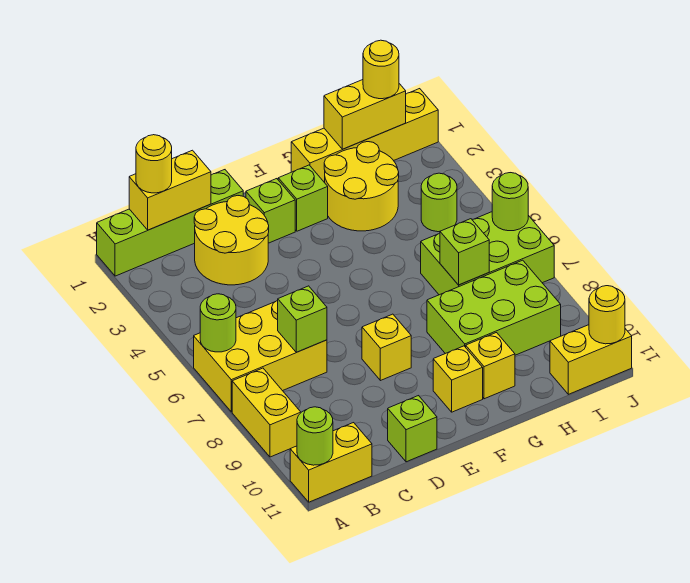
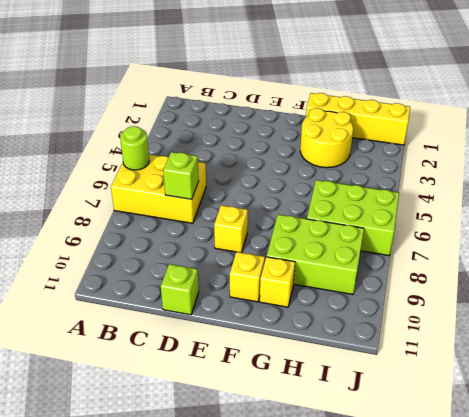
none -> lime brick A1:D1 level 1
none -> yellow brick A8:A9 level 1
none -> yellow brick A11:B11 level 1

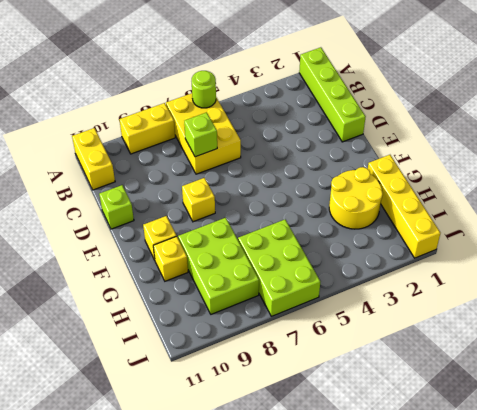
none -> yellow round brick C2:D3 level 1
none -> lime brick E2 level 1
none -> lime brick F2 level 1

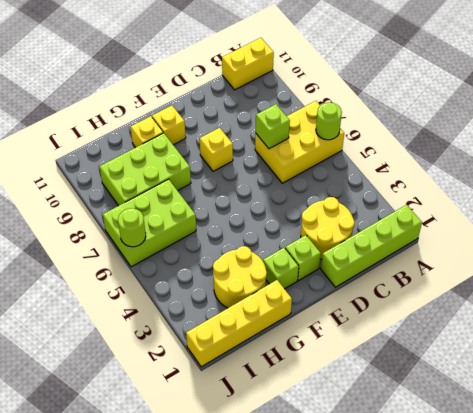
none -> yellow brick A8:A9 level 1
none -> lime brick D11 level 1
none -> lime round brick I4 level 1

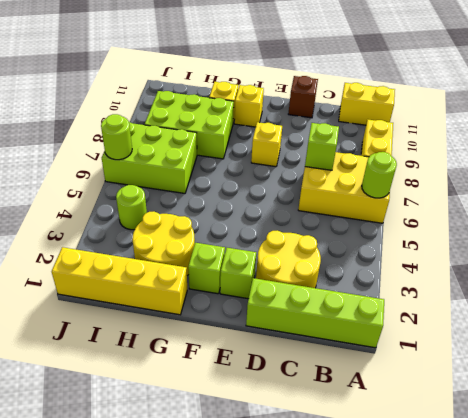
brown brick D11 level 1 -> lime brick D11 level 1
none -> yellow brick I11:J11 level 1
none -> lime round brick A11 level 2
none -> yellow brick B1:C1 level 2

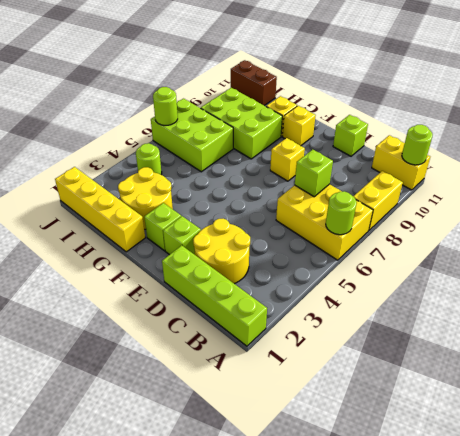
brown brick I11:J11 level 1 -> yellow brick I11:J11 level 1
none -> yellow brick B1:C1 level 2
none -> yellow brick H1:I1 level 2
none -> lime brick H7 level 2

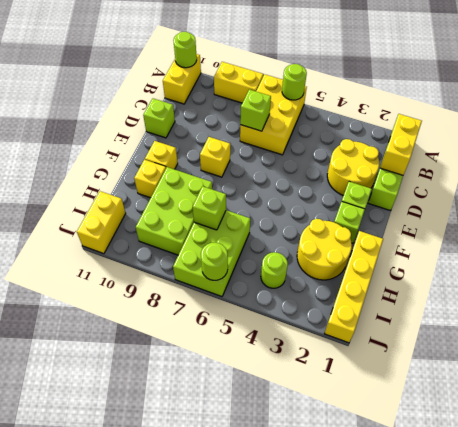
none -> yellow brick H1:I1 level 2
none -> yellow round brick J11 level 2
none -> yellow round brick B1 level 3

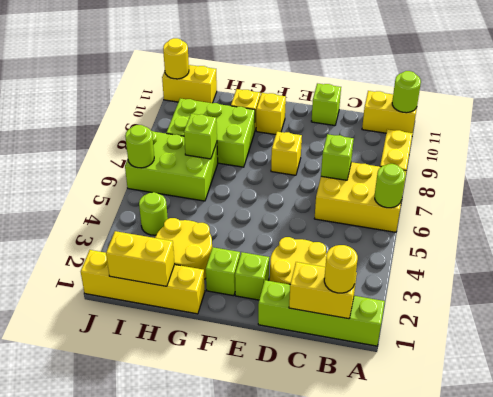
none -> yellow round brick I1 level 3

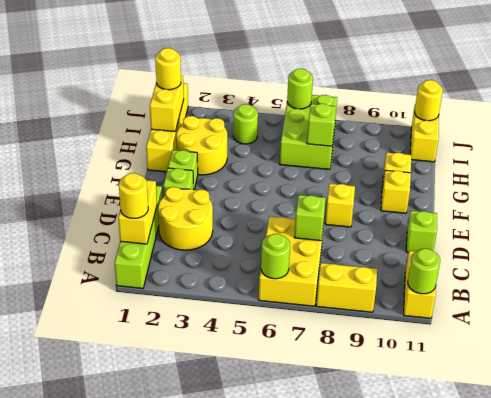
none -> lime brick G8:I9 level 1

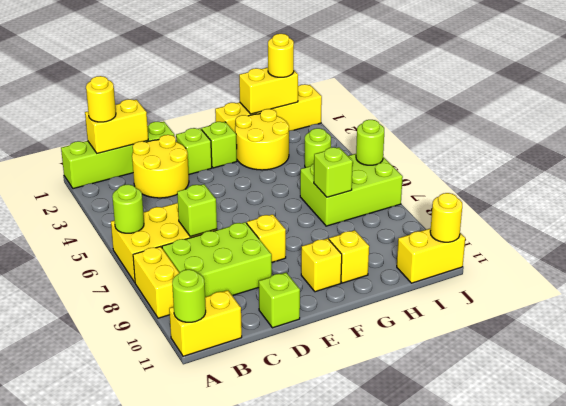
lime brick B8:D9 level 1 -> lime brick G8:I9 level 1

